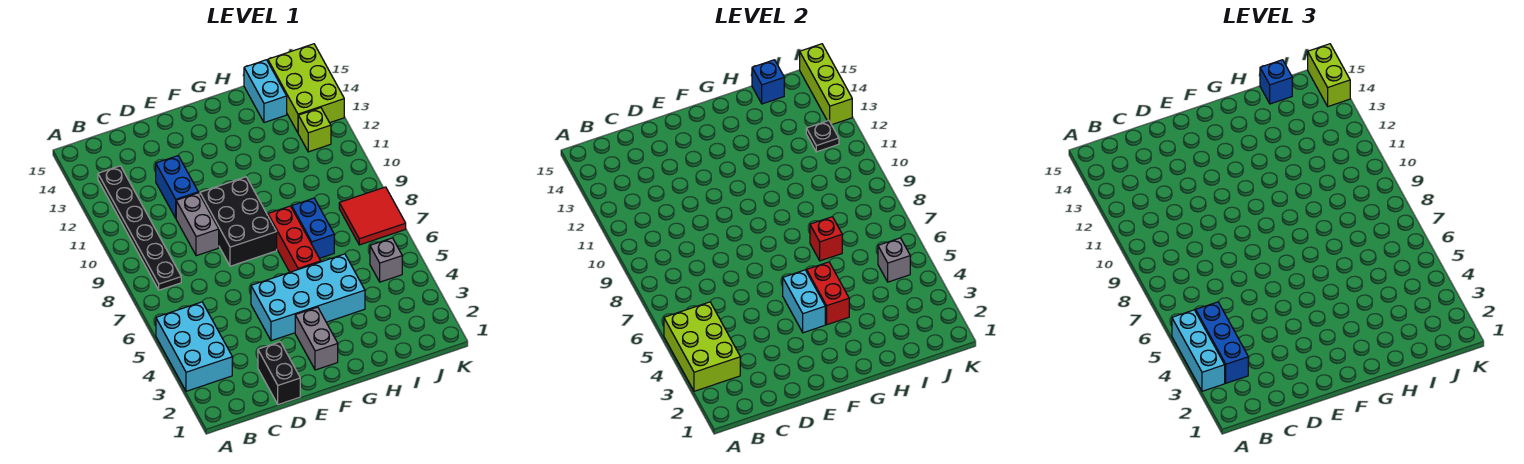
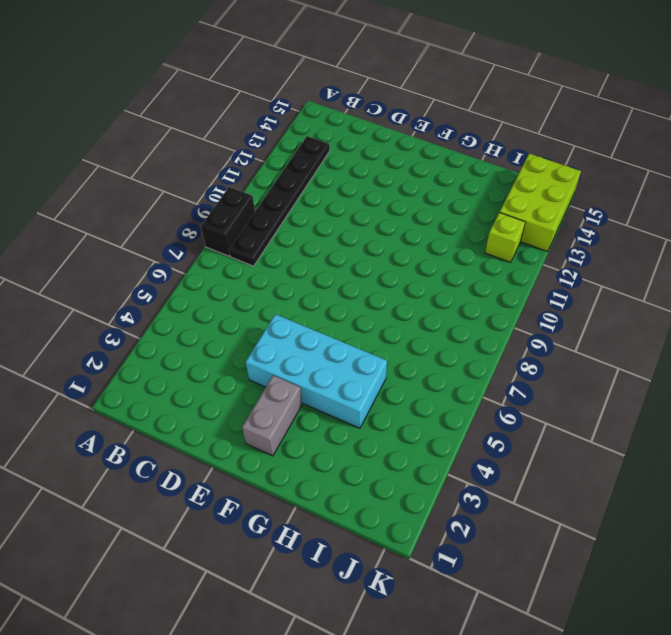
black brick A8:A9 level 1 -> black brick D1:D2 level 1
none -> cyan brick A3:B5 level 1
none -> grey brick D9:D10 level 1
none -> blue brick D11:D12 level 1

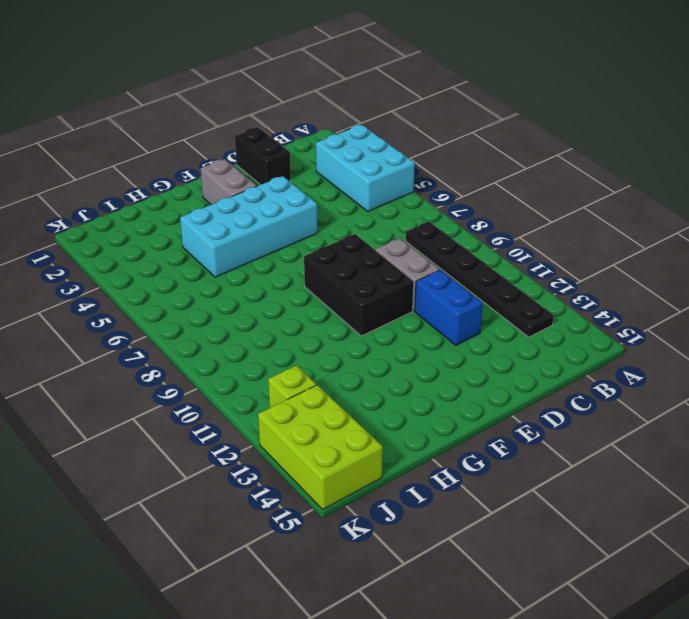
none -> red brick G6:G8 level 1
none -> blue brick H7:H8 level 1
none -> cyan brick I14:I15 level 1

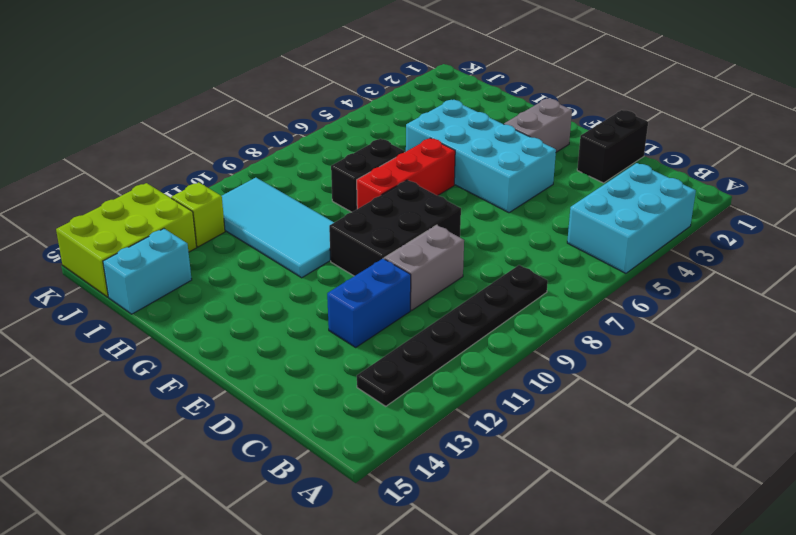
cyan tile G10:J11 level 1 -> none
black brick H7:H8 level 1 -> blue brick H7:H8 level 1
none -> grey brick J5 level 1
none -> red tile J7:K8 level 1
none -> lime brick A3:B5 level 2

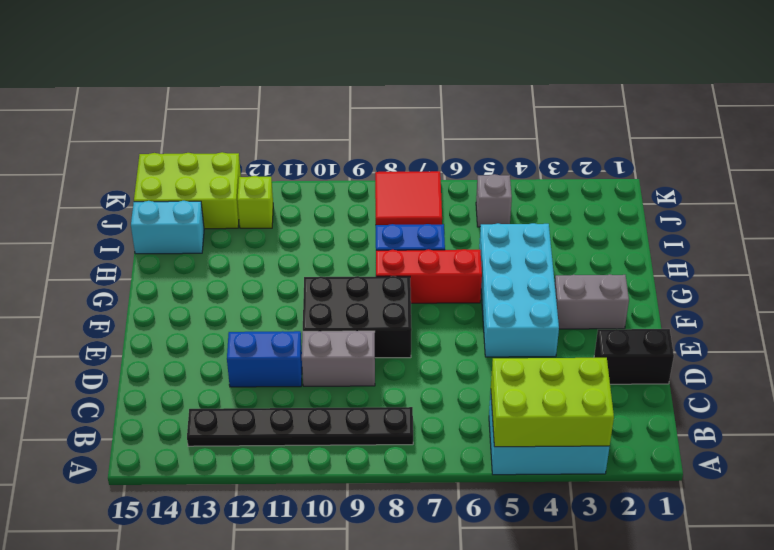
none -> cyan brick F4:F5 level 2
none -> red brick G4:G5 level 2
none -> red brick H7 level 2

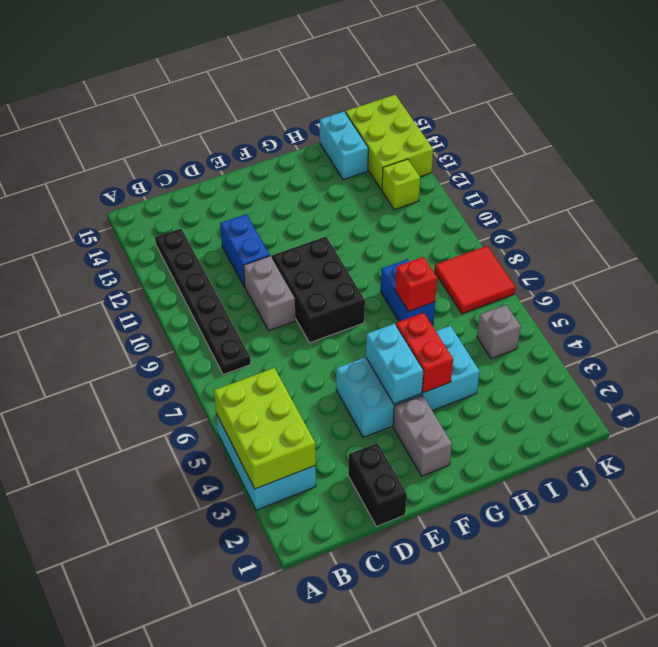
none -> red brick G6:G8 level 1
none -> blue brick I15 level 2
none -> grey brick J5 level 2

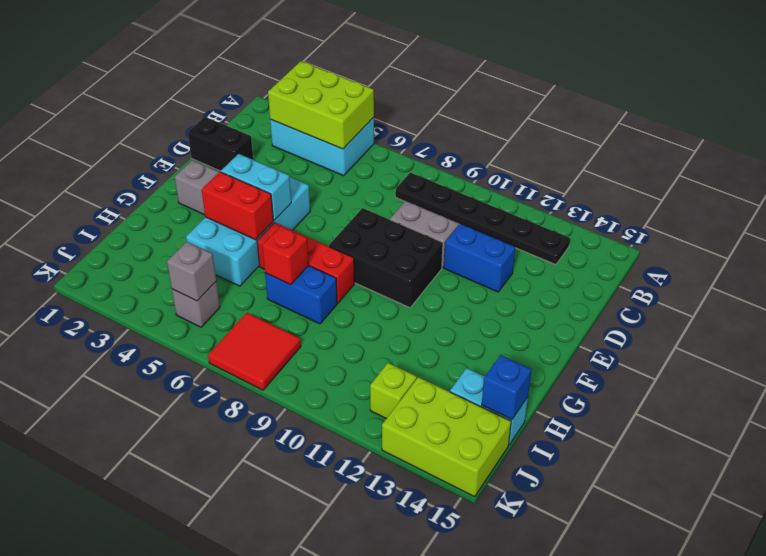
none -> black plate J12 level 2
none -> lime brick K13:K15 level 2
none -> cyan brick A3:A5 level 3

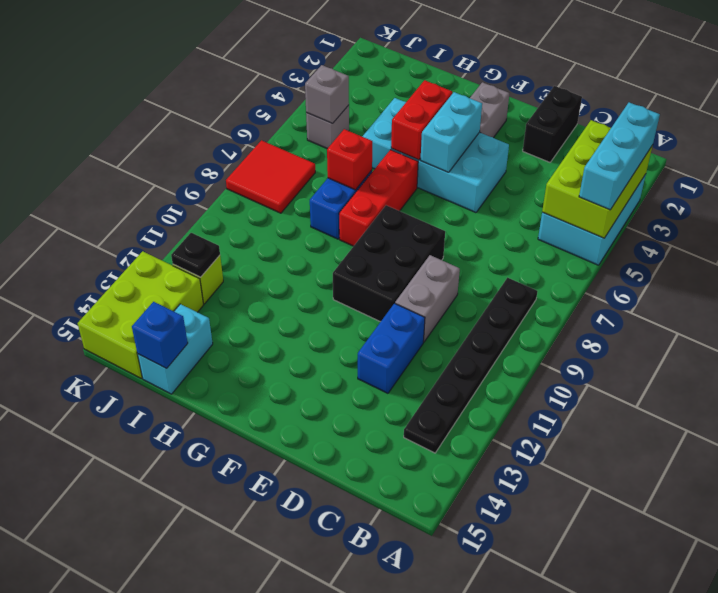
none -> lime brick K13:K15 level 2
none -> blue brick B3:B5 level 3
none -> blue brick I15 level 3

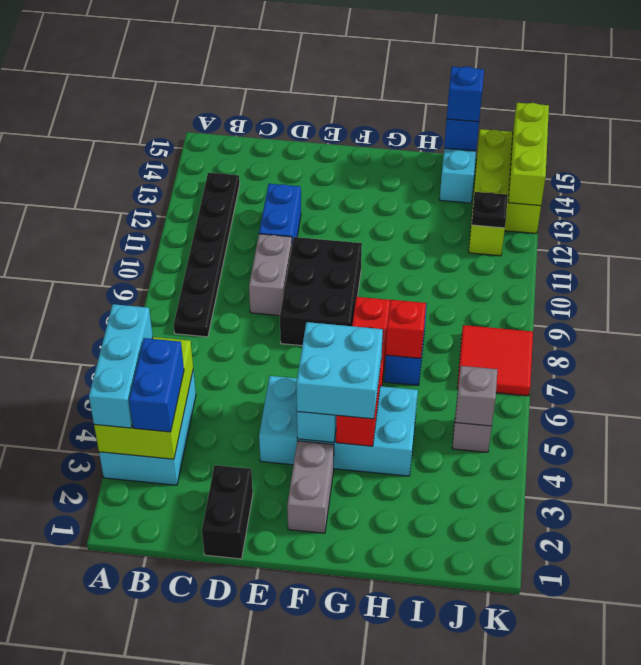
blue brick B3:B4 level 3 -> blue brick B3:B5 level 3
cyan brick F4:G5 level 3 -> none
none -> lime brick K14:K15 level 3

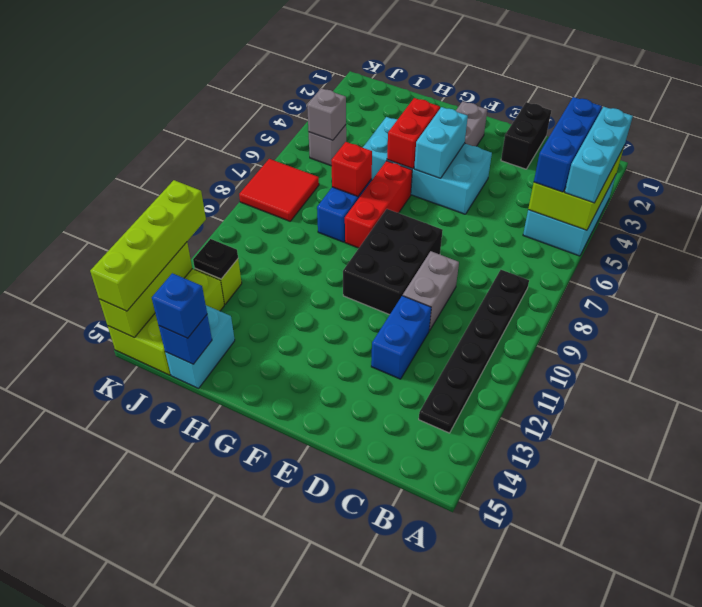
lime brick K12:K15 level 3 -> lime brick K14:K15 level 3

